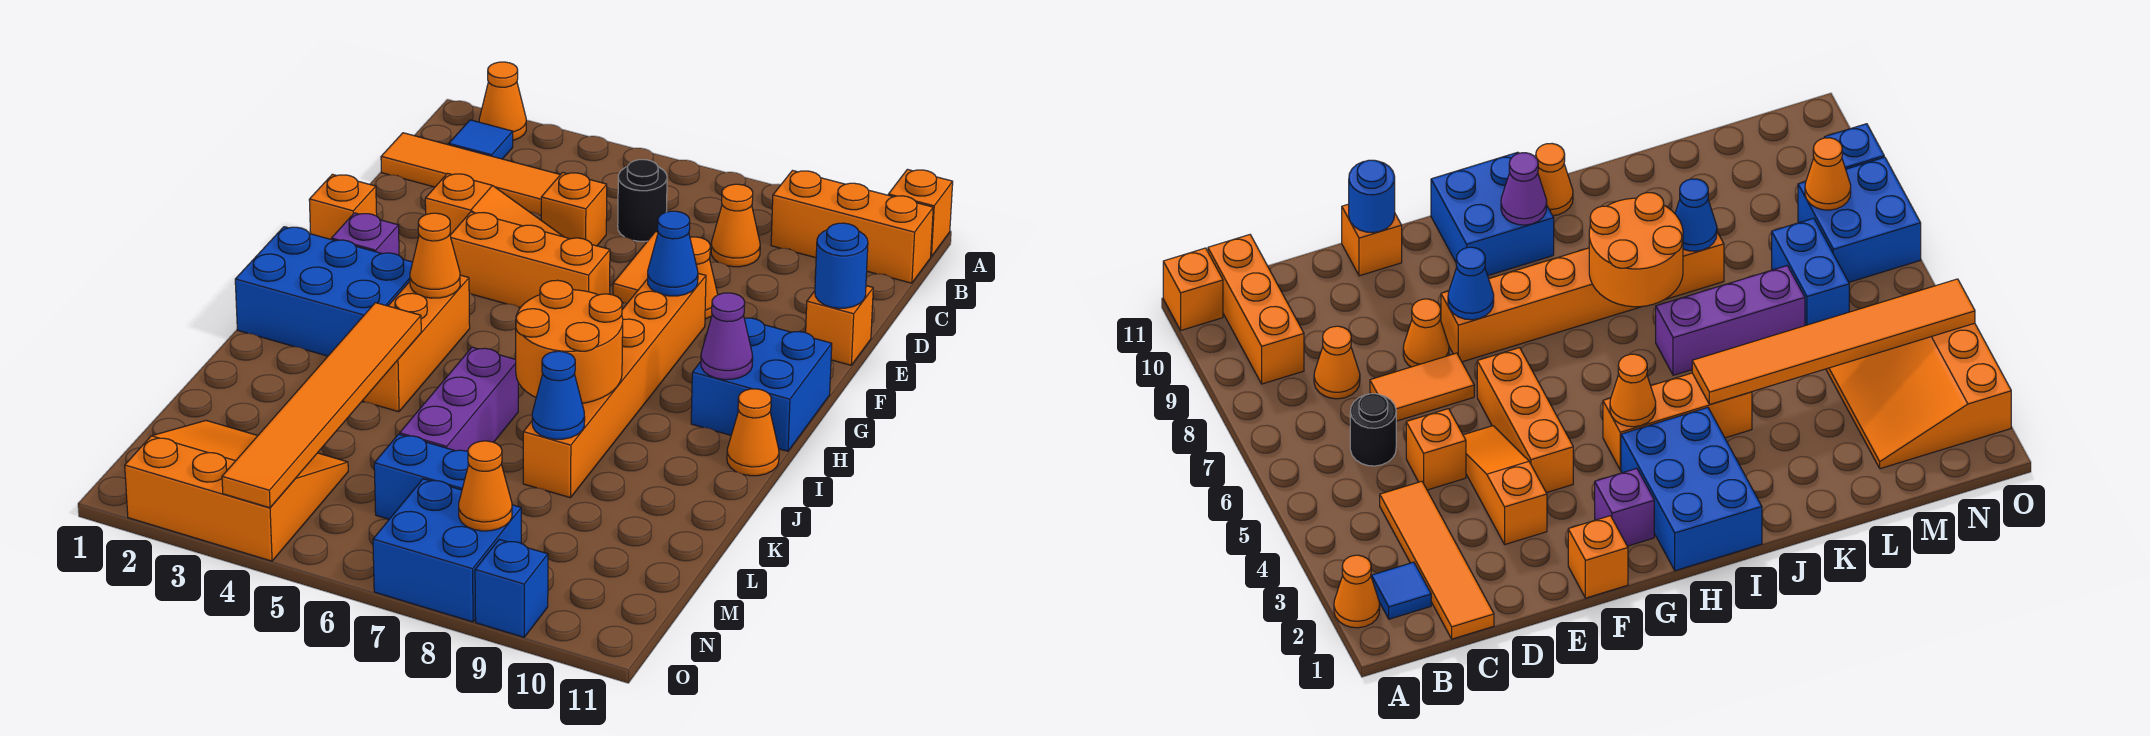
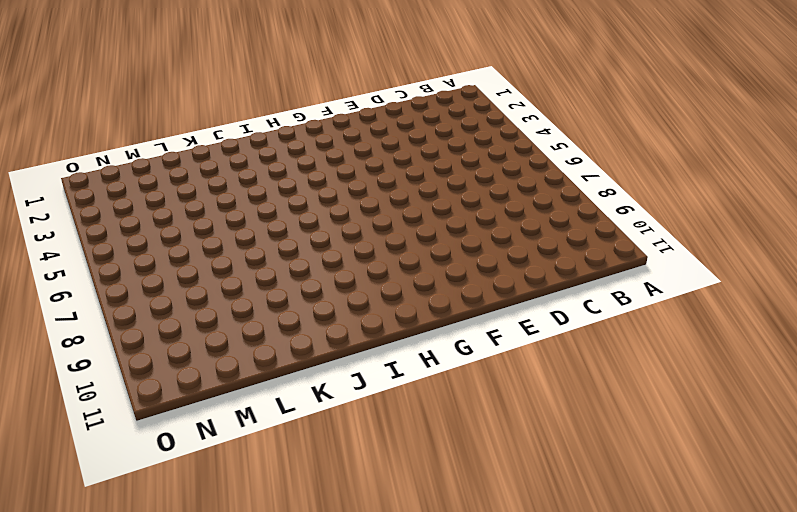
none -> orange cone A2 level 1
none -> orange brick A11 level 1
none -> blue tile B2 level 1
none -> orange brick B9:B11 level 1

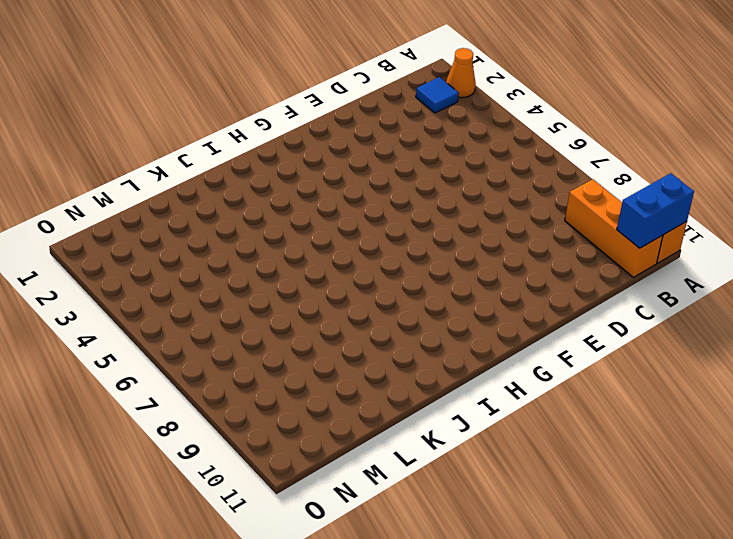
blue brick A11:B11 level 2 -> blue brick M6:M7 level 1
none -> orange tile C1:C4 level 1
none -> black round brick C6 level 1
none -> orange cone C8 level 1
none -> orange brick D5 level 1

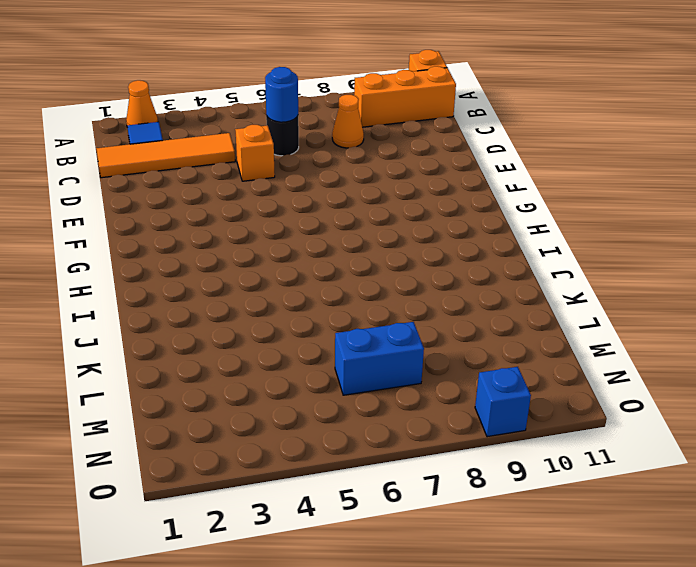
blue round brick C6 level 2 -> blue round brick E11 level 2
none -> orange tile D7:E7 level 1
none -> orange slope E3:E5 level 1 top 3
none -> orange cone E8 level 1
none -> orange brick E11 level 1

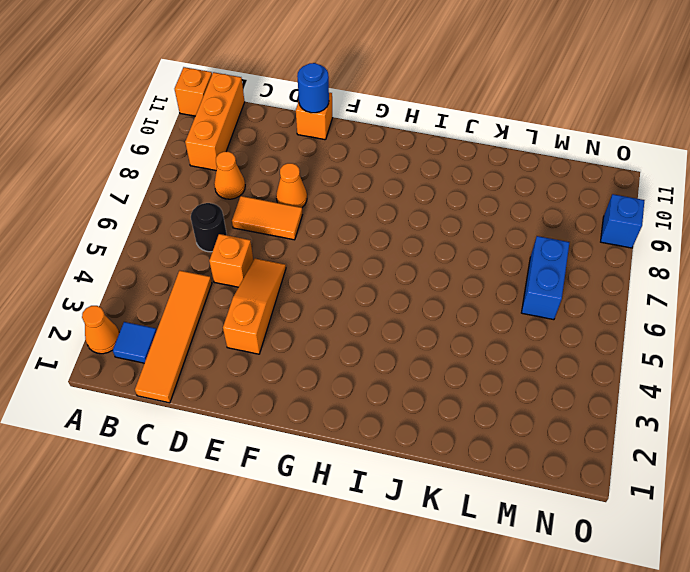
none -> orange brick F1 level 1
none -> orange brick F4:F6 level 1
none -> orange brick F8:K8 level 1
none -> purple brick G2 level 1

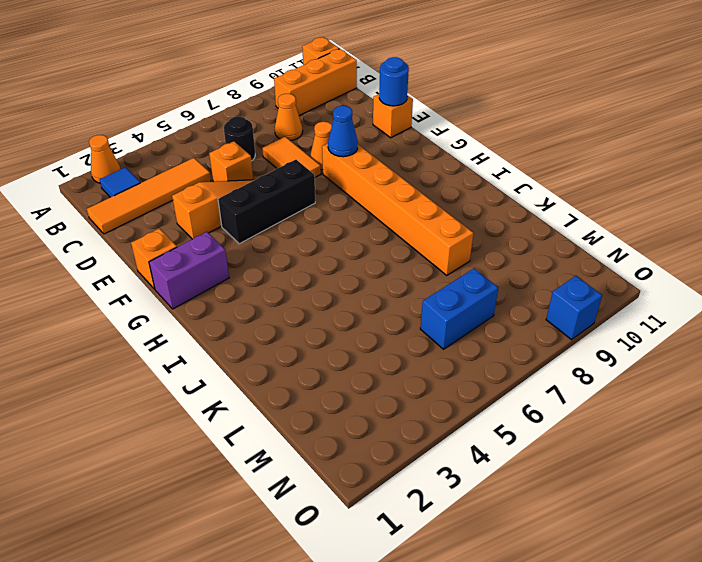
black brick F4:F6 level 1 -> orange brick F4:F6 level 1
purple brick G1:G2 level 1 -> purple brick G2 level 1
none -> blue brick G10:H11 level 1
none -> blue brick H1:I3 level 1
none -> orange brick H4:J4 level 1
none -> orange cone I11 level 1

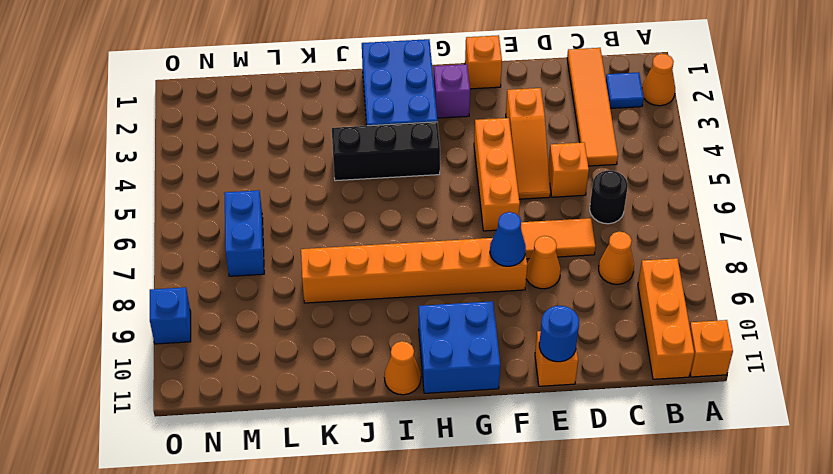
black brick H4:J4 level 1 -> orange brick H4:J4 level 1
none -> purple brick J6:L6 level 1
none -> orange slope M2:O4 level 1 top O
none -> blue brick N7:O8 level 1
none -> orange cone H4 level 2

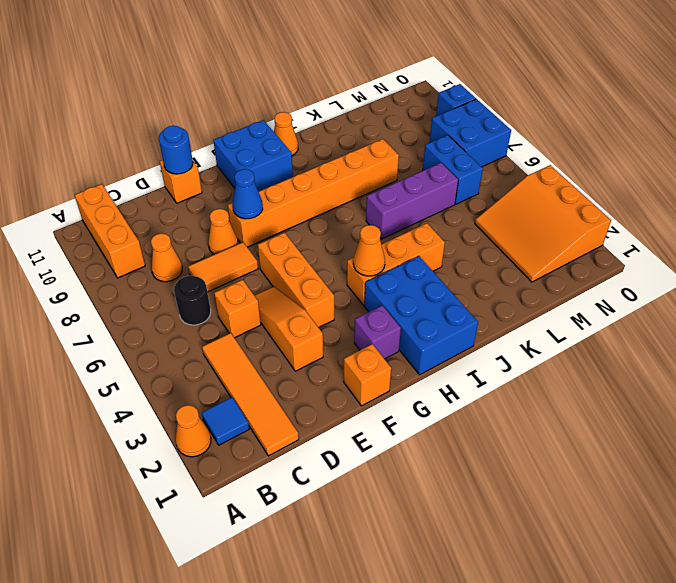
none -> orange brick A11 level 1
none -> purple cone H10 level 2
none -> orange round brick I7:J8 level 2
none -> orange tile J4:O4 level 2

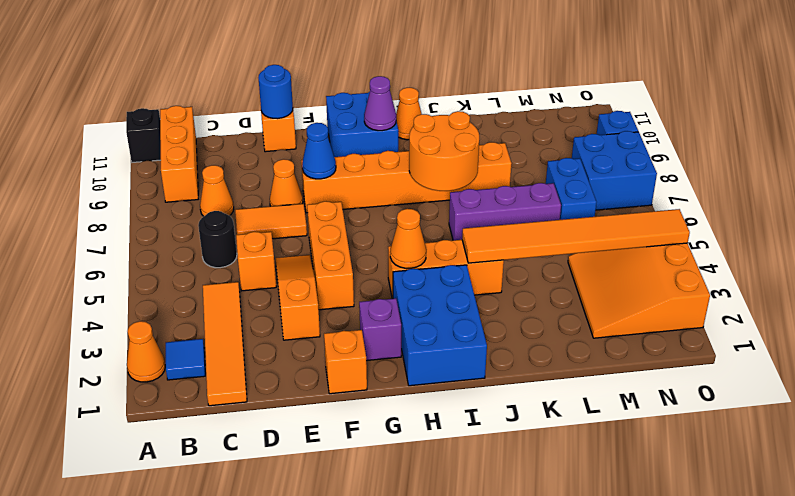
black brick A11 level 1 -> orange brick A11 level 1
none -> blue cone K8 level 2
none -> orange cone N8 level 2

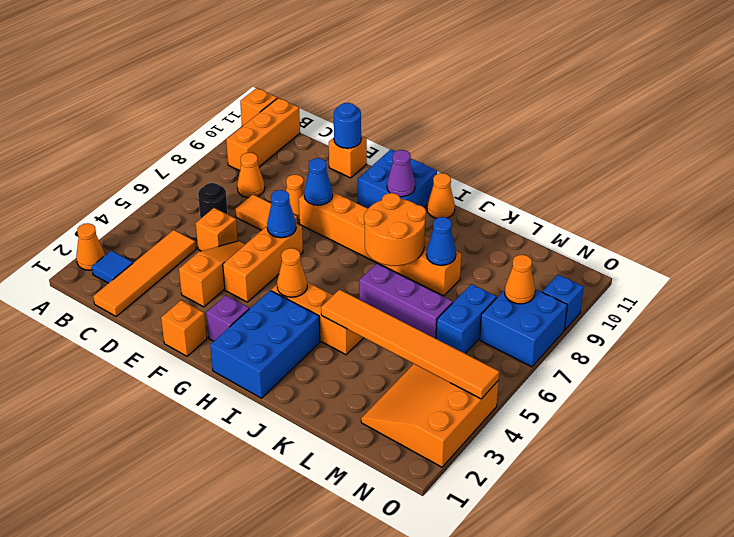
blue cone F6 level 2 -> none

